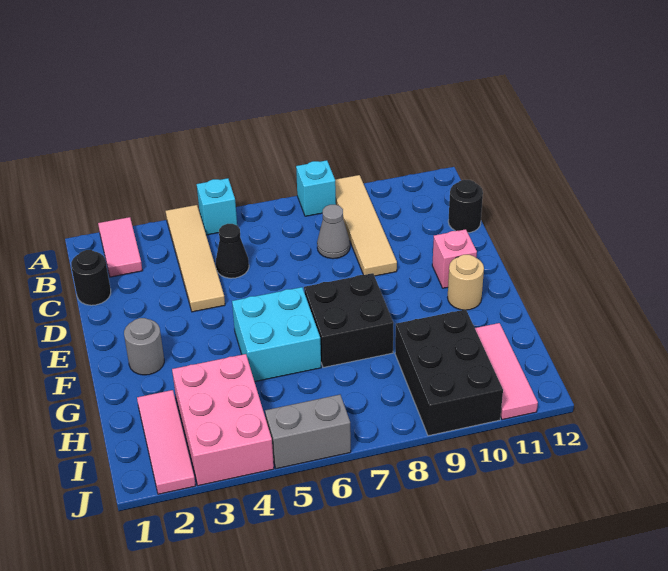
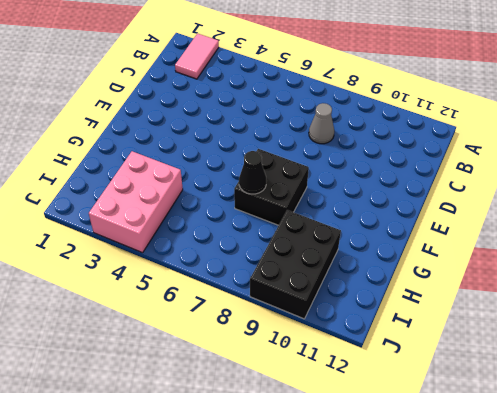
black cone G7 level 2 -> black cone C5 level 1
none -> tan tile A4:D4 level 1
none -> cyan brick A5 level 1
none -> cyan brick A8 level 1

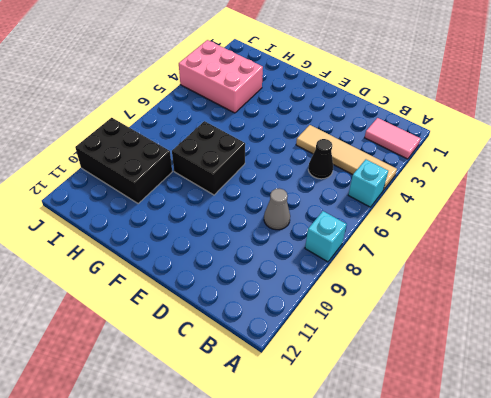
none -> tan tile A9:D9 level 1
none -> black round brick C1 level 1
none -> black round brick C12 level 1

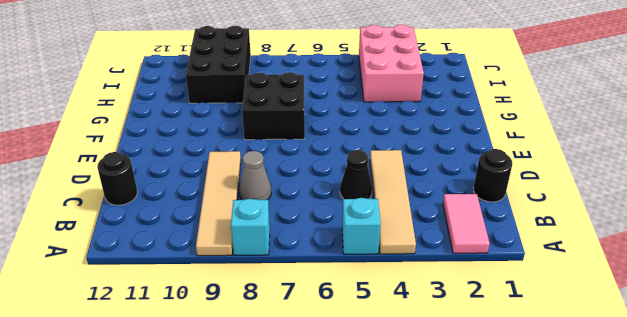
none -> pink brick E11 level 1
none -> grey round brick F2 level 1
none -> cyan brick F5:G6 level 1

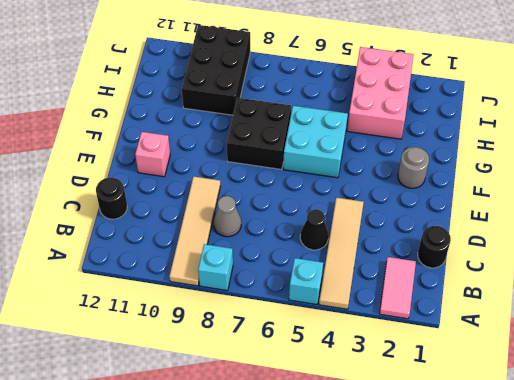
none -> tan round brick F11 level 1
none -> pink tile H2:J2 level 1
none -> pink tile H11:J11 level 1

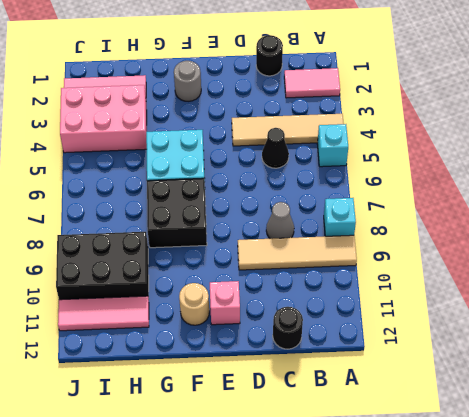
none -> grey brick J5:J6 level 1

